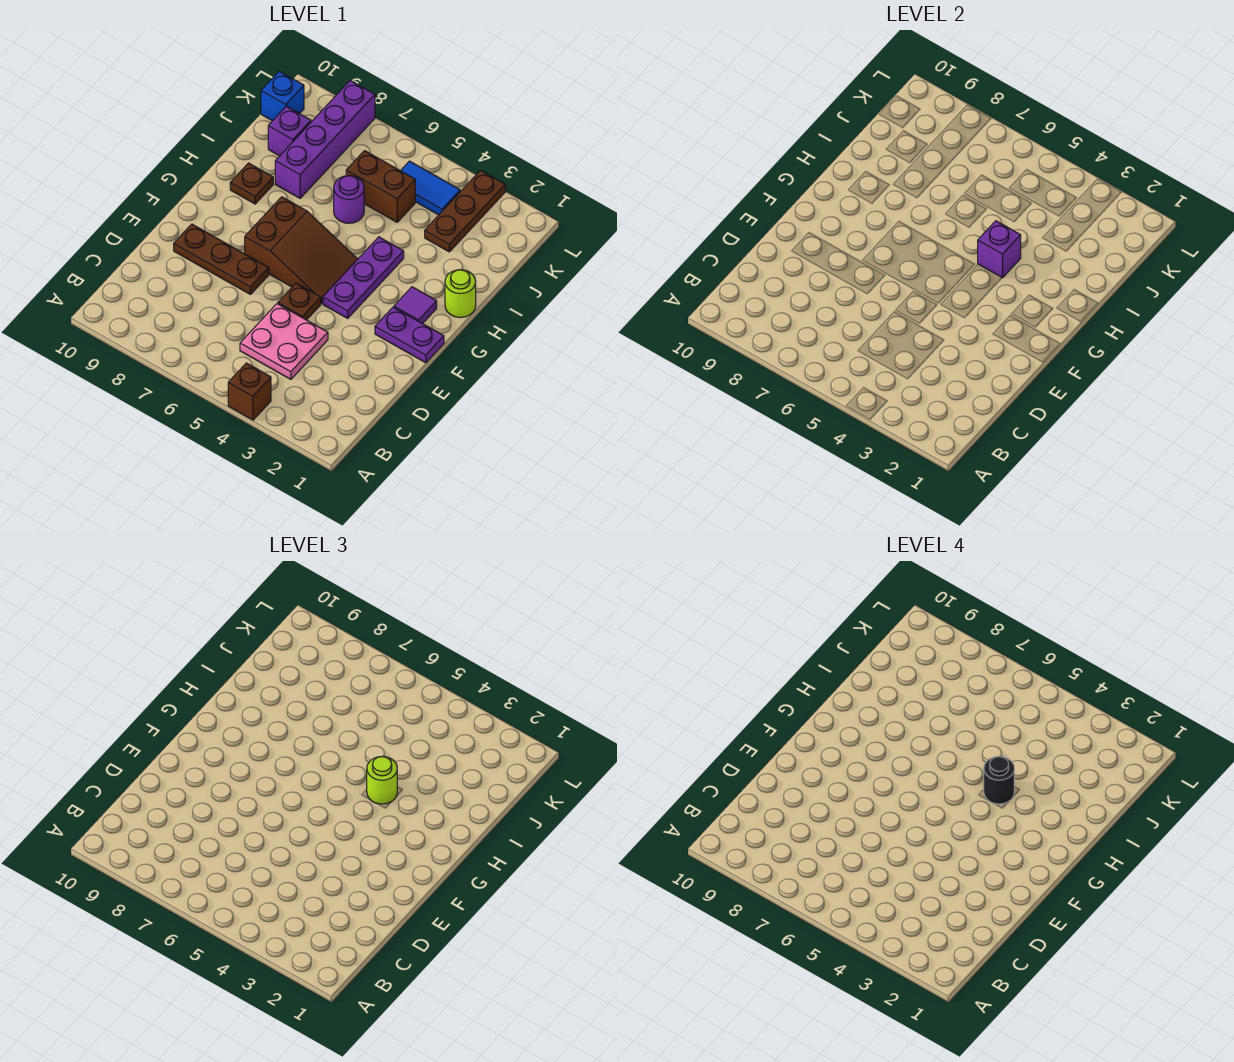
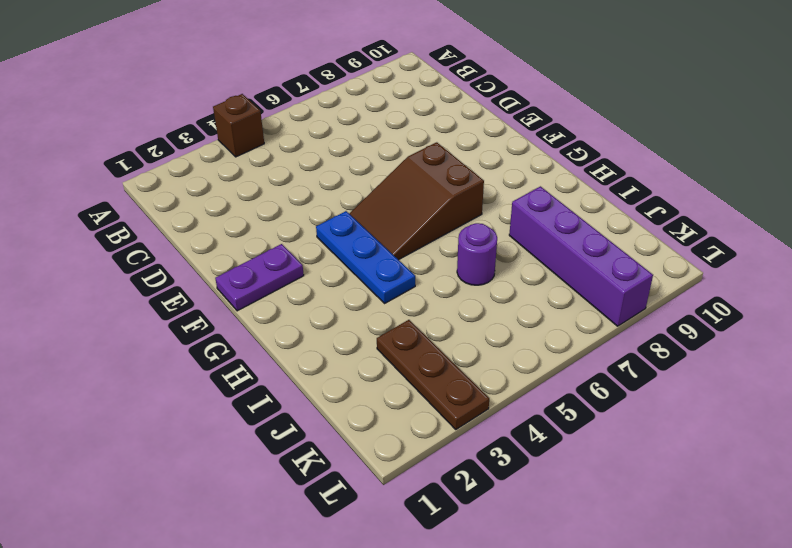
blue plate F4:H4 level 1 -> purple plate F4:H4 level 1
none -> pink plate C4:D5 level 1
none -> brown plate E5 level 1
none -> brown plate E7:E9 level 1

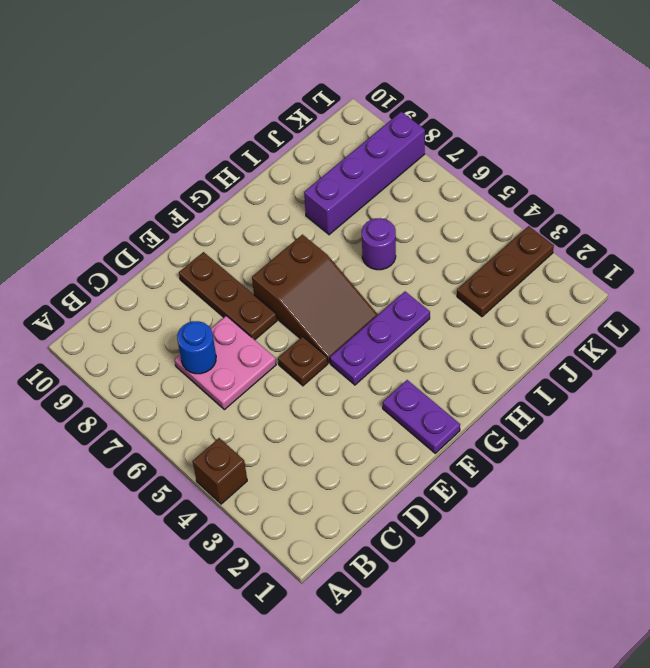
pink plate C6:D7 level 1 -> pink plate C4:D5 level 1
blue round brick C7 level 2 -> none
none -> purple tile G2 level 1
none -> lime round brick H1 level 1
none -> brown plate H9 level 1

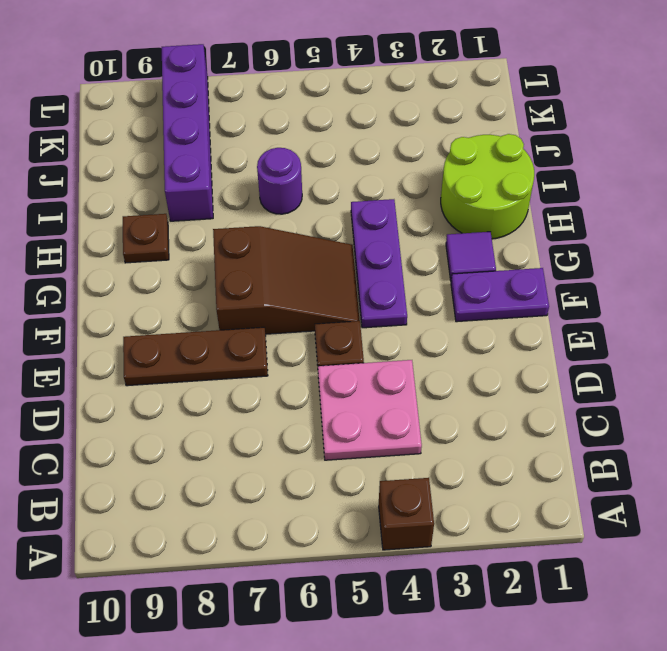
lime round brick H1:I2 level 1 -> lime round brick H1 level 1
none -> brown plate J3:L3 level 1
none -> brown brick J5:J6 level 1
none -> purple brick J9 level 1

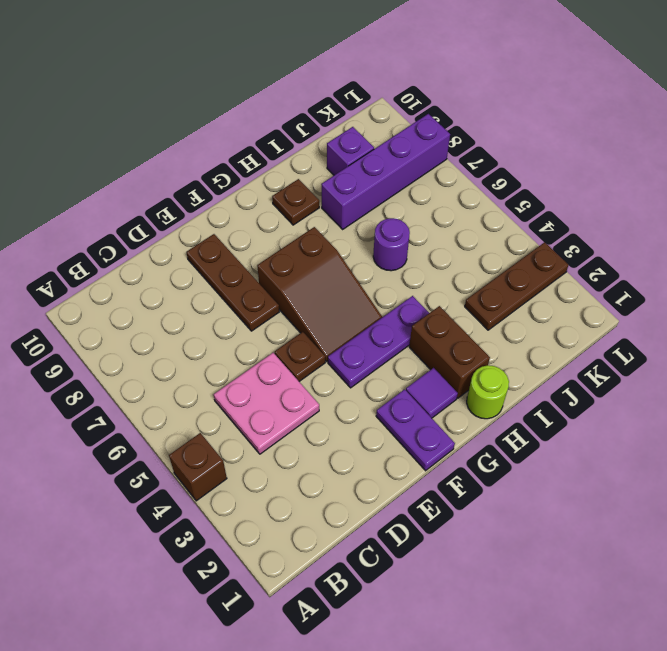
brown brick H2:H3 level 1 -> brown brick J5:J6 level 1
none -> blue tile K4:K5 level 1
none -> blue brick K10 level 1
none -> purple brick H4 level 2

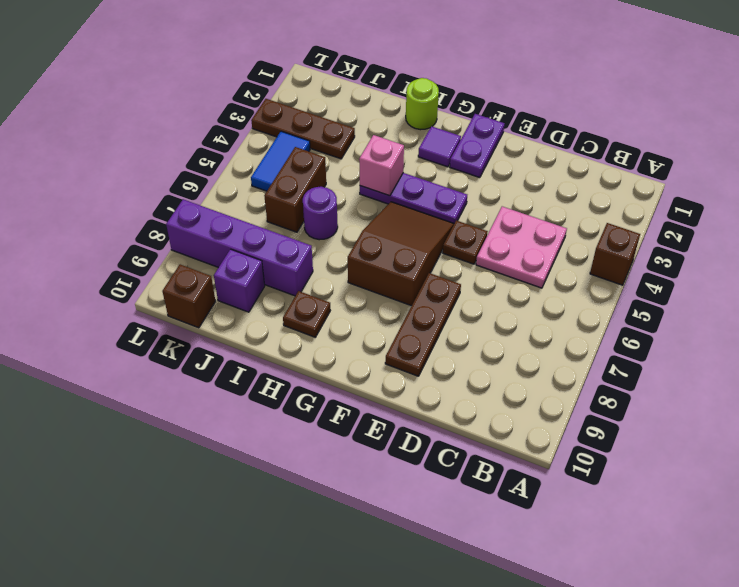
pink brick H4 level 2 -> purple brick H4 level 2
brown brick K10 level 1 -> blue brick K10 level 1
none -> lime round brick H4 level 3
none -> black round brick H4 level 4

